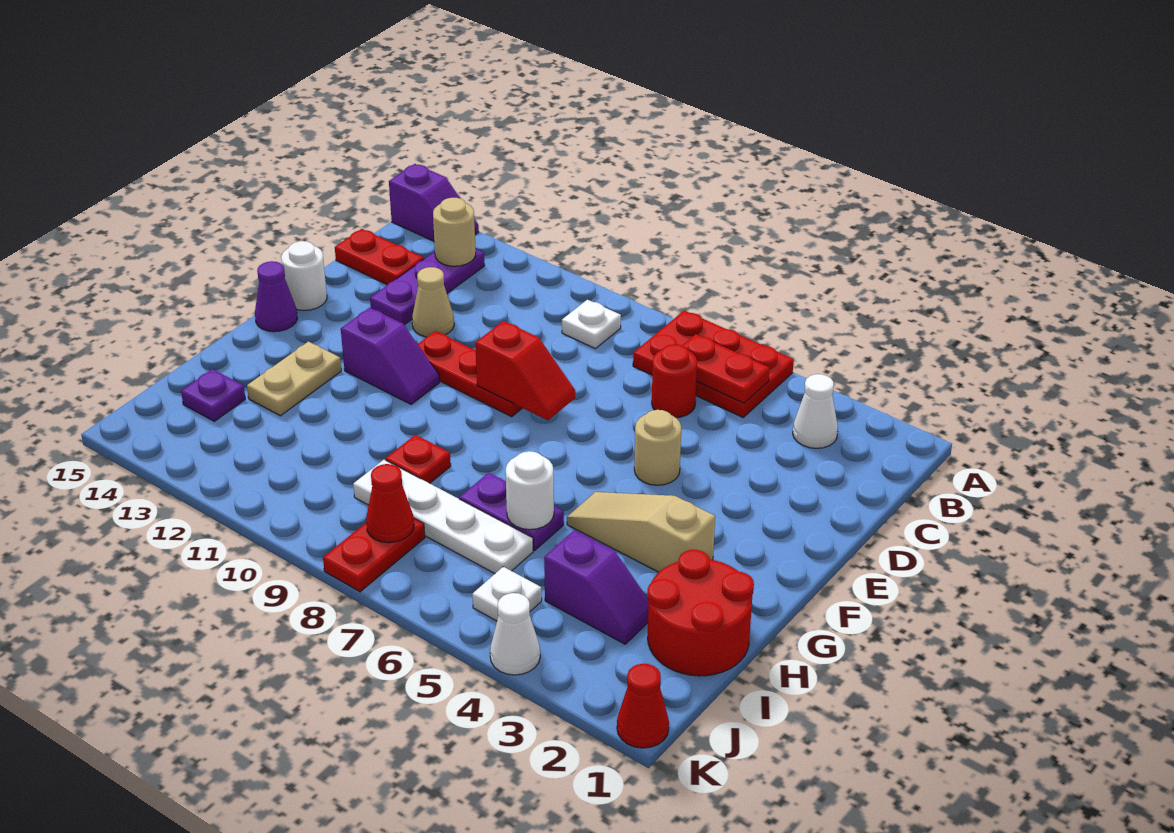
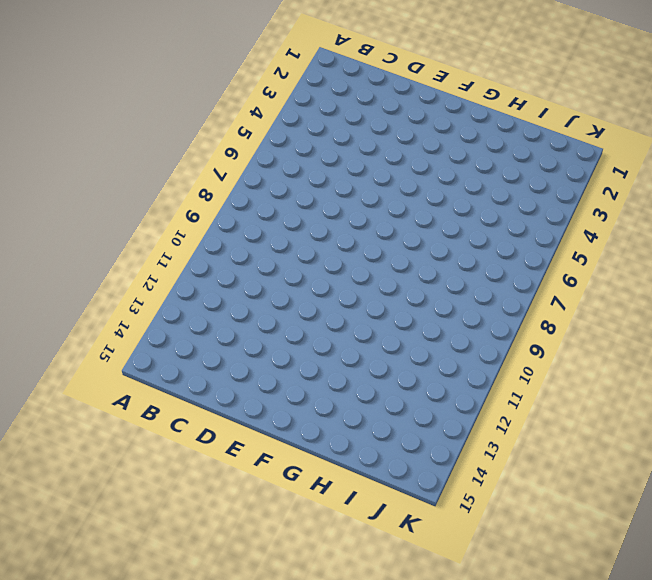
none -> red plate A5:B7 level 1
none -> purple slope A14:A15 level 1 top 15
none -> white cone B3 level 1
none -> white plate B9 level 1

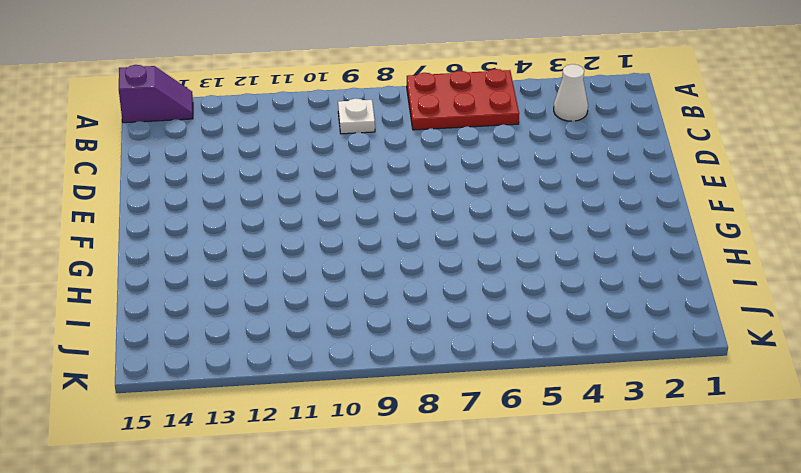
none -> purple plate B13:D13 level 1
none -> red round brick C6 level 1
none -> red plate C14:C15 level 1
none -> tan cone D12 level 1

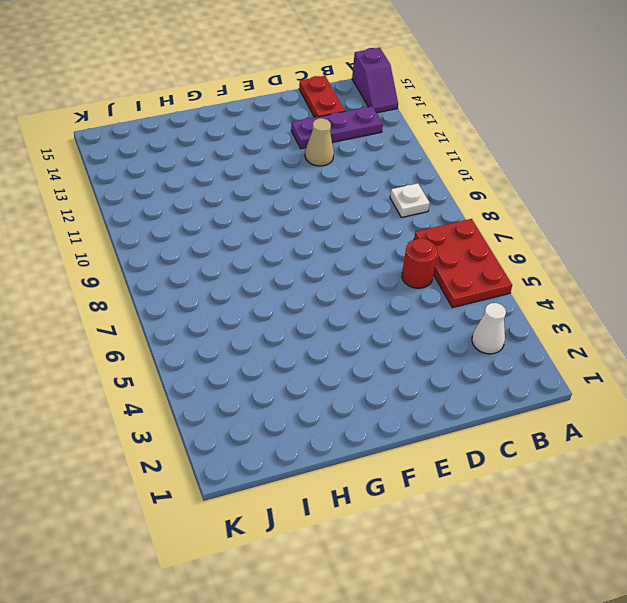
none -> tan round brick E5 level 1
none -> red plate E9:E11 level 1
none -> white round brick E15 level 1
none -> purple slope F11:F12 level 1 top 12

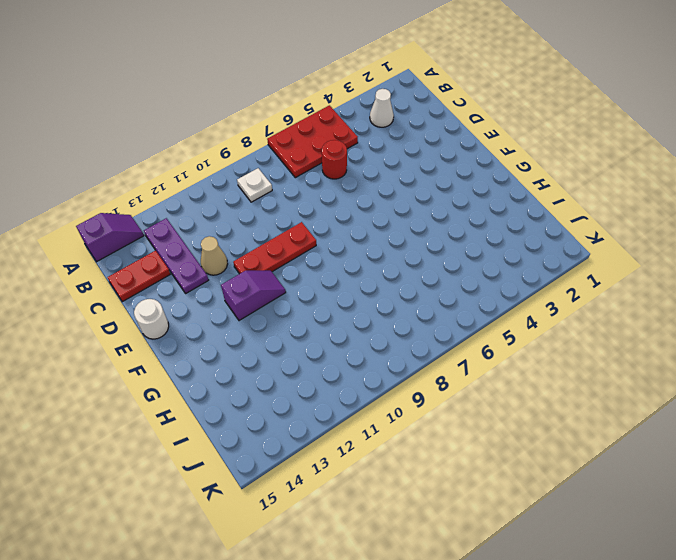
none -> tan round brick E5 level 1
none -> purple cone F15 level 1
none -> tan slope G3:G5 level 1 top 3
none -> tan plate G13:H13 level 1

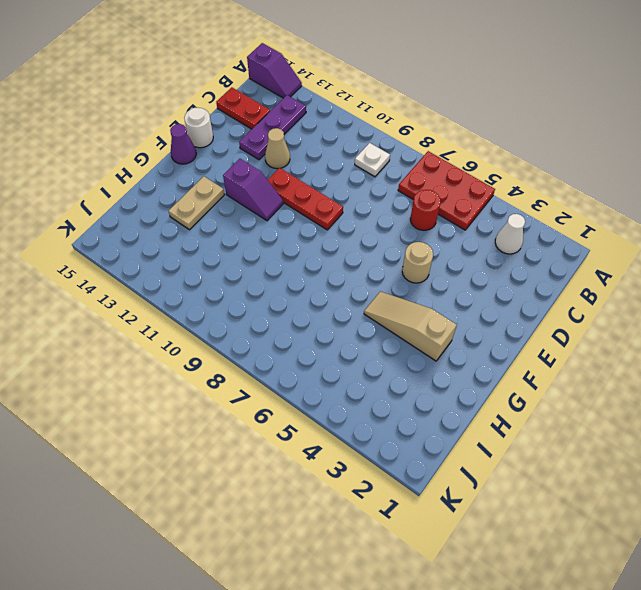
none -> red round brick H1:I2 level 1
none -> purple plate H6:H7 level 1
none -> red plate H9 level 1
none -> purple slope I3:I4 level 1 top 4

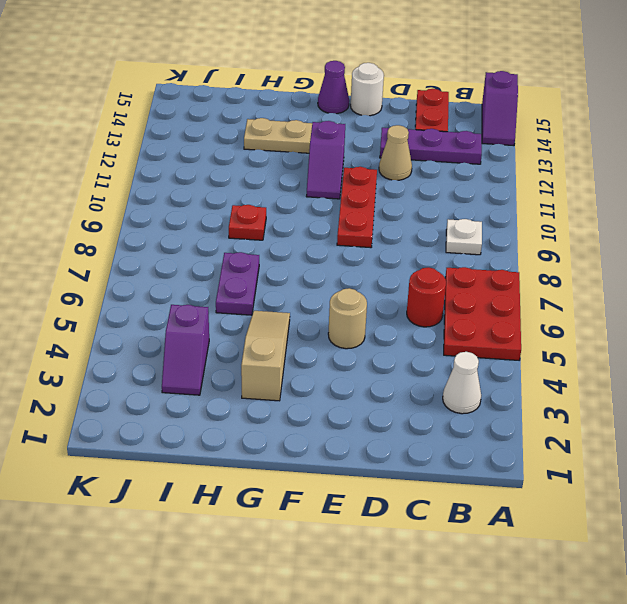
none -> red round brick H1:I2 level 1
none -> white plate I6:I9 level 1
none -> purple plate I14 level 1
none -> white plate J5 level 1

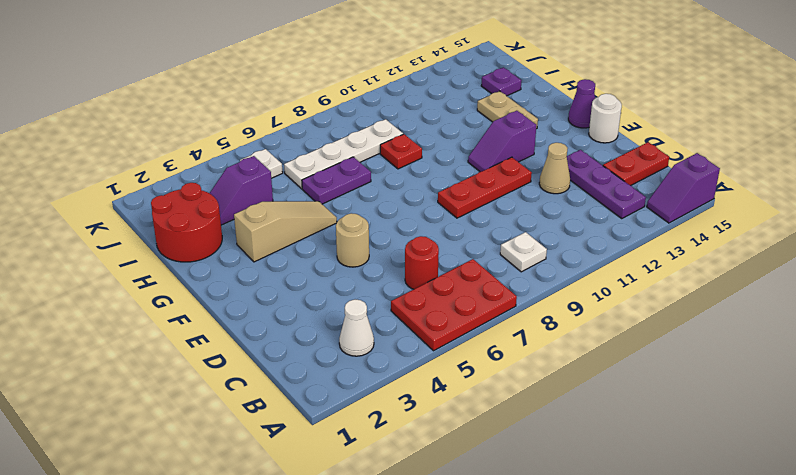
none -> red plate J8:K8 level 1
none -> red cone K1 level 1
none -> white cone K4 level 1
none -> red plate B5:B6 level 2

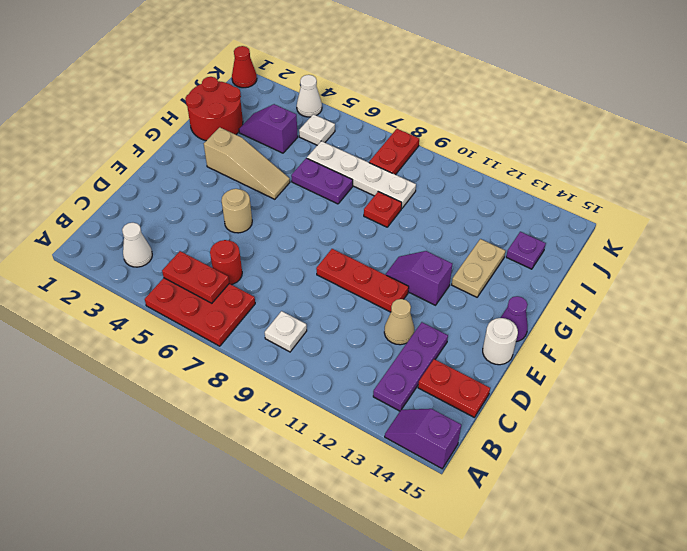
none -> tan round brick B13 level 2
none -> red slope E8:E9 level 2 top 9
none -> white round brick H6 level 2
none -> red cone J8 level 2

